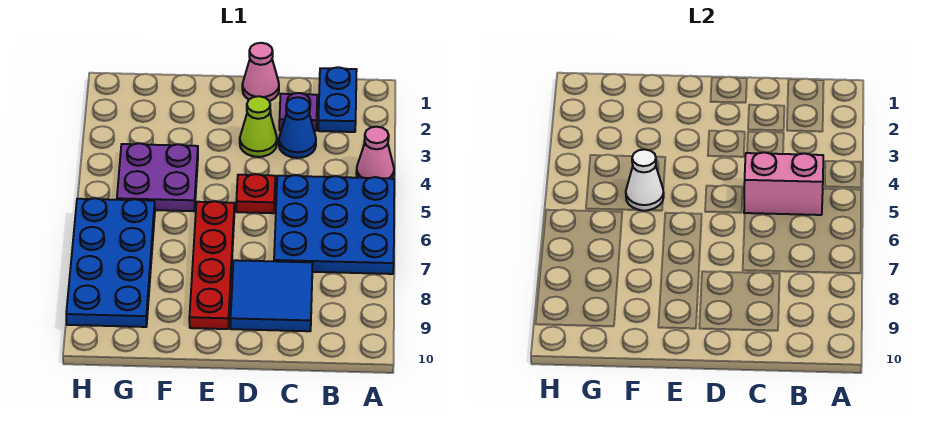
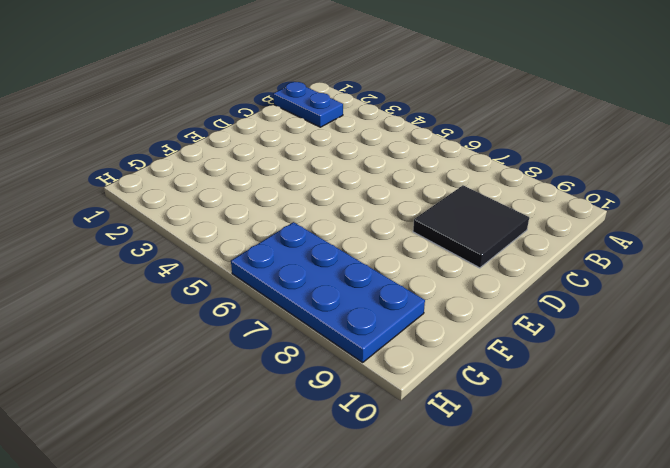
black tile C8:D9 level 1 -> blue tile C8:D9 level 1
none -> pink cone A4 level 1
none -> blue plate A5:C7 level 1
none -> purple plate C2 level 1

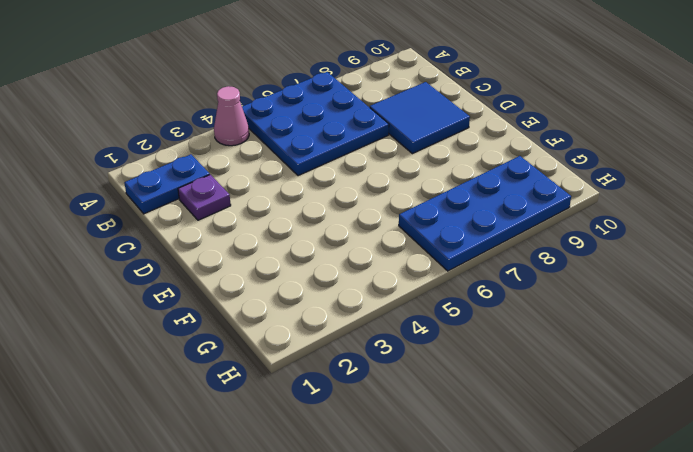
none -> blue cone C3 level 1
none -> pink cone D1 level 1
none -> lime cone D3 level 1

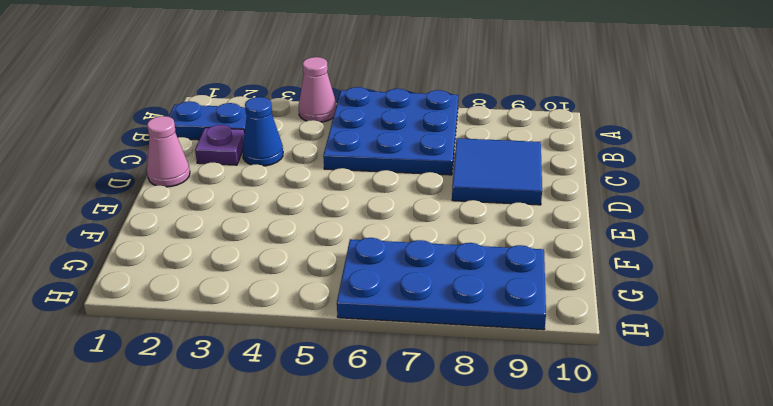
none -> lime cone D3 level 1
none -> red plate D5 level 1
none -> red plate E6:E9 level 1

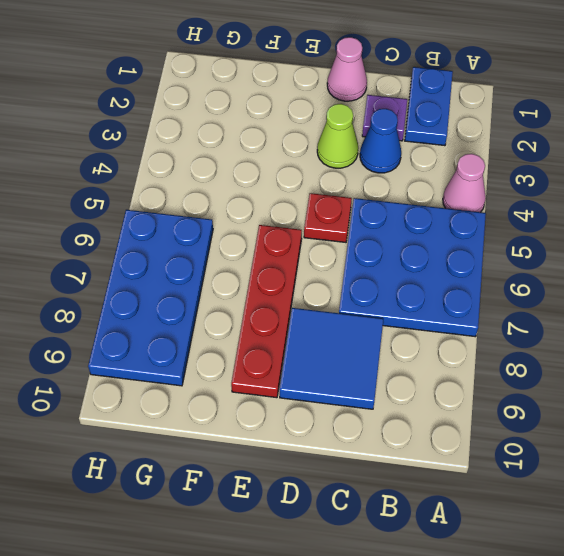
none -> purple plate F4:G5 level 1
none -> pink brick B5:C5 level 2
none -> white cone F5 level 2

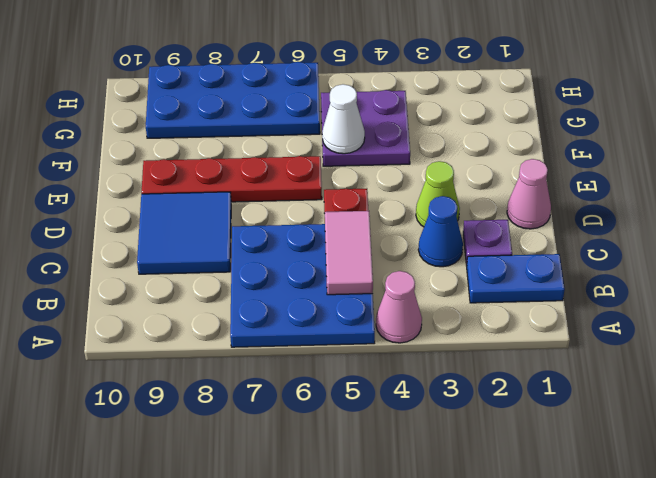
pink tile B5:C5 level 2 -> pink brick B5:C5 level 2

